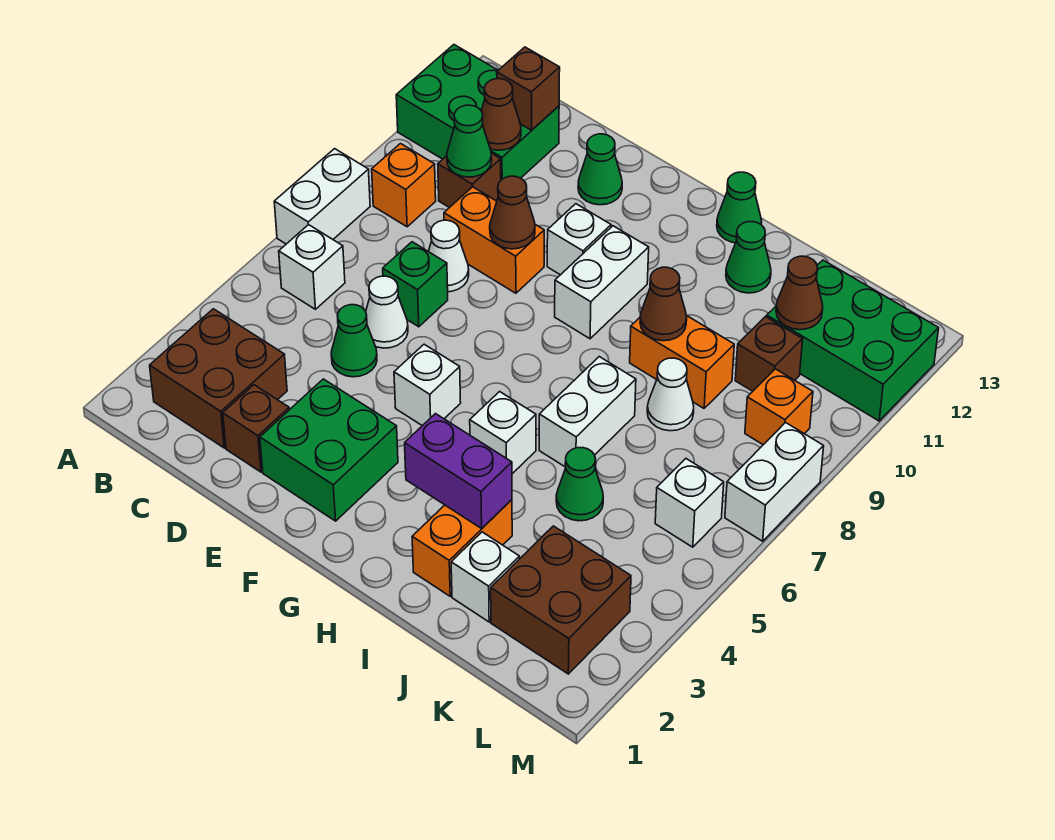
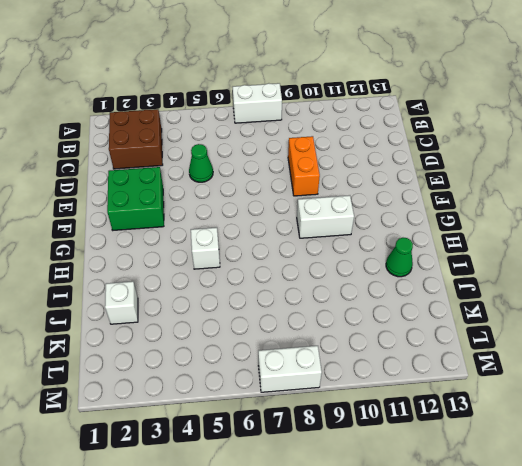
none -> green brick A11:C12 level 1
none -> white brick B6 level 1
none -> orange brick B9 level 1
none -> brown brick C10 level 1

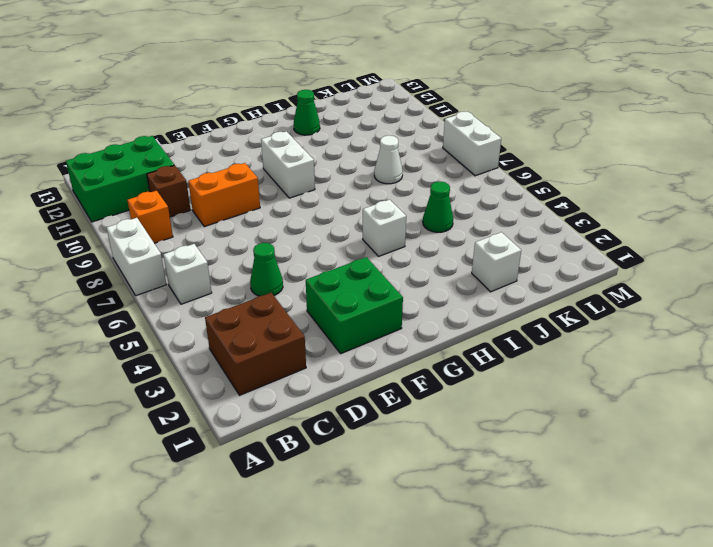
none -> brown brick D2 level 1
none -> white cone D6 level 1
none -> green brick D7 level 1
none -> white cone D8 level 1

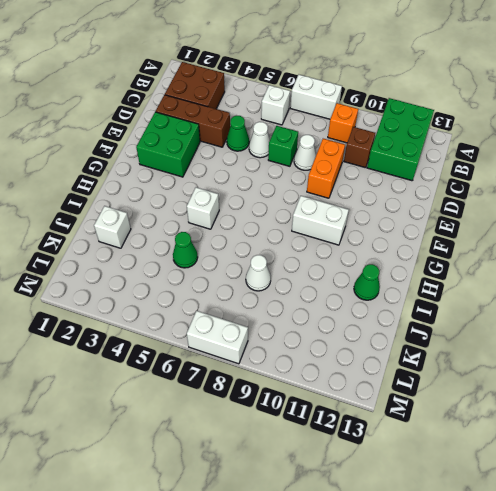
brown brick D2:D4 level 1 -> brown brick D2 level 1
none -> green cone E12 level 1
none -> white brick F5 level 1
none -> white brick F10 level 1
none -> green cone H13 level 1

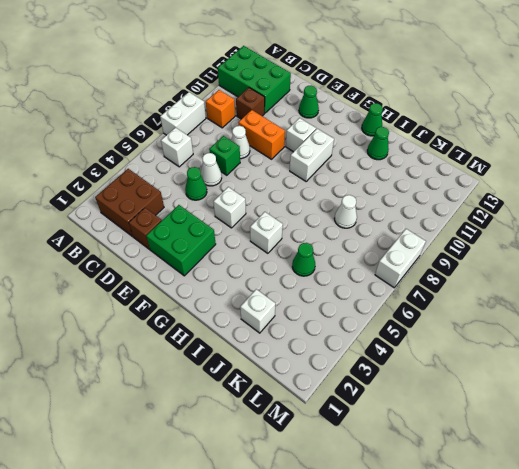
none -> orange brick I2:I3 level 1
none -> white brick I6:I7 level 1
none -> orange brick I9:J9 level 1
none -> brown brick K2:L3 level 1

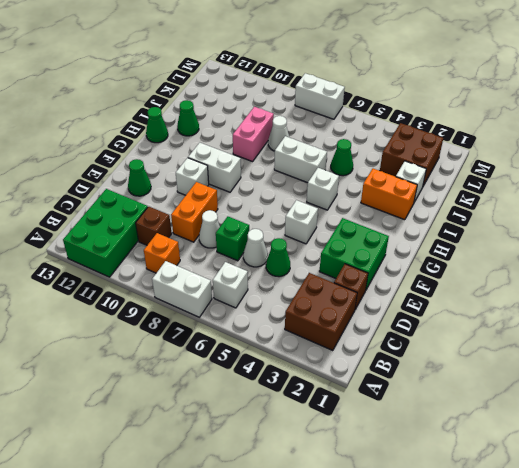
pink brick I9:J9 level 1 -> orange brick I9:J9 level 1
none -> brown brick K10 level 1
none -> green brick K11:M12 level 1
none -> white brick L6 level 1
none -> orange brick L9 level 1

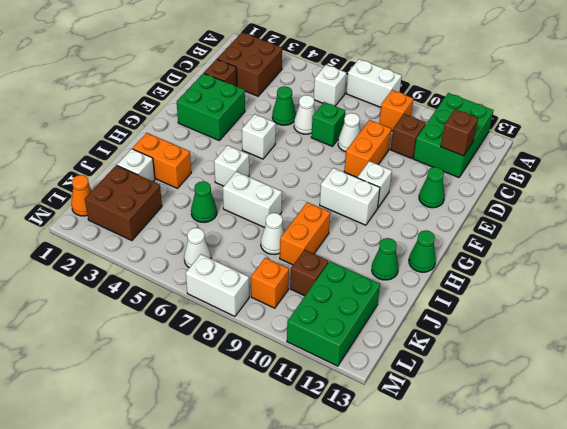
orange cone L1 level 1 -> none
white cone L6 level 1 -> white brick L6 level 1
none -> green cone C10 level 2
none -> brown cone C11 level 2
none -> brown cone E9 level 2
none -> purple brick H3:I3 level 2

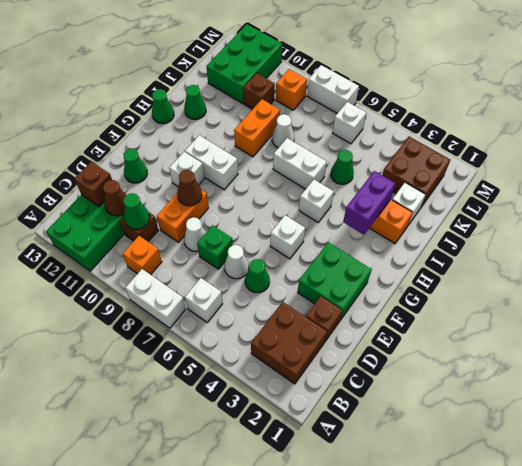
none -> brown cone I9 level 2
none -> brown cone K11 level 2

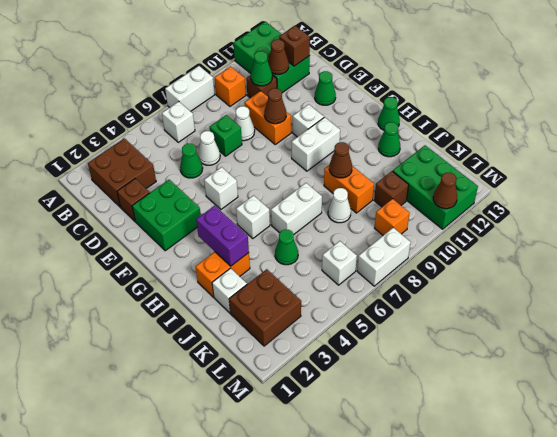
brown cone M11 level 2 -> brown cone K11 level 2

